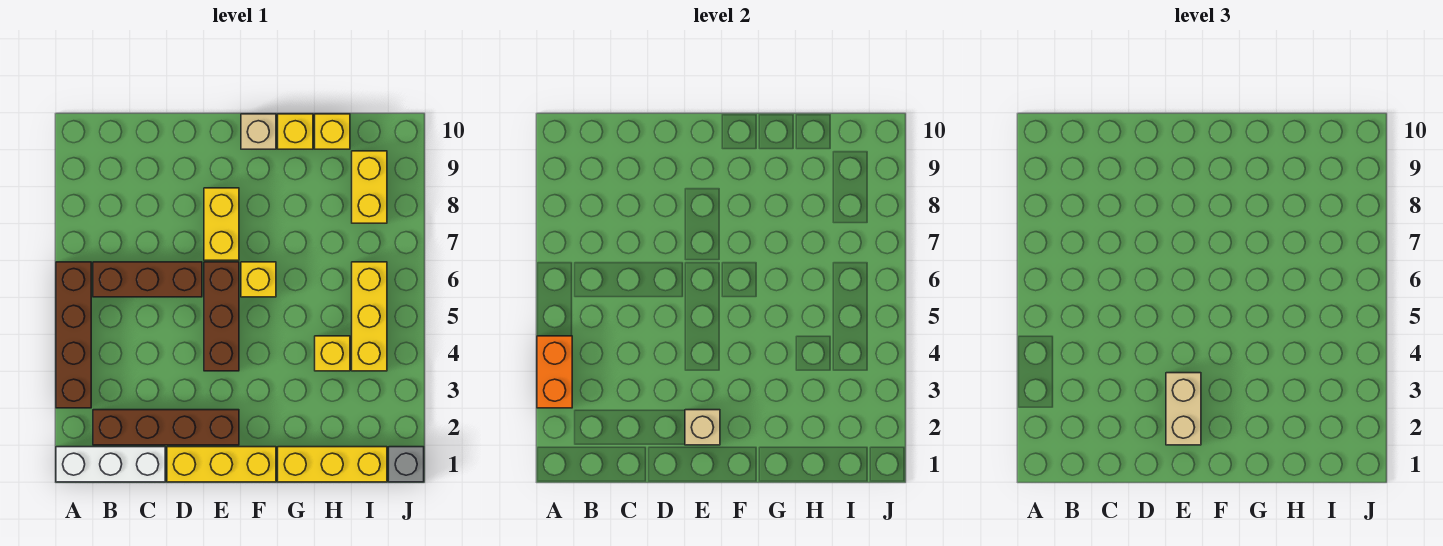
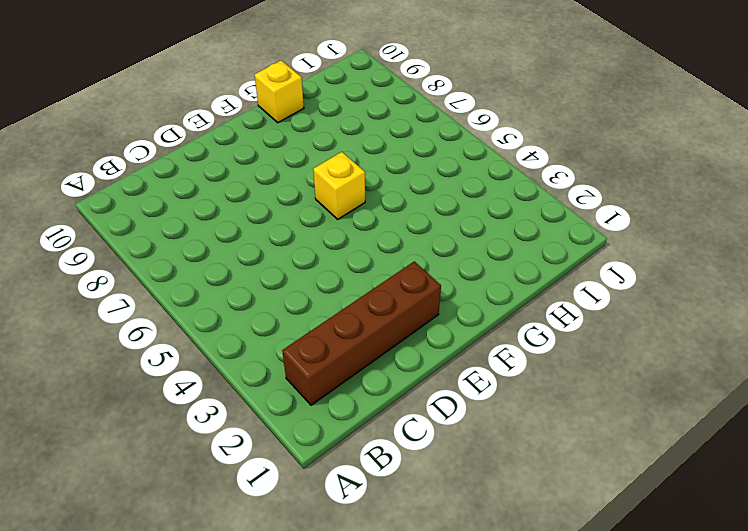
none -> white brick A1:C1 level 1
none -> brown brick A3:A6 level 1
none -> brown brick B6:D6 level 1

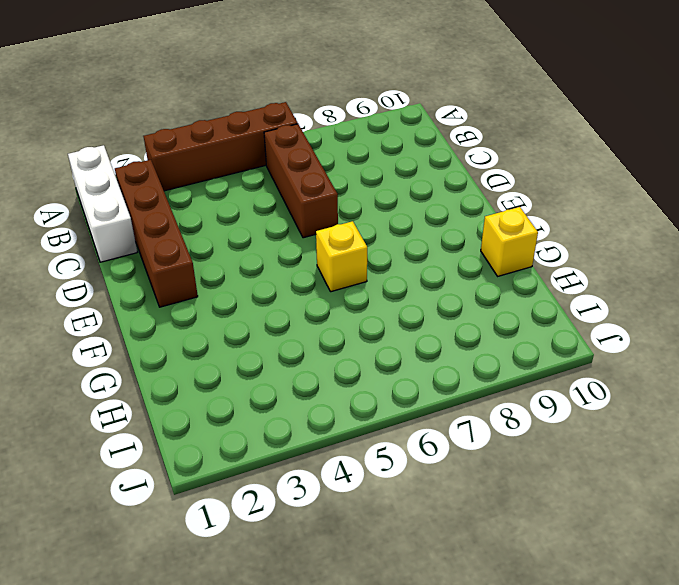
none -> yellow brick D1:F1 level 1
none -> brown brick E4:E6 level 1
none -> yellow brick E7:E8 level 1

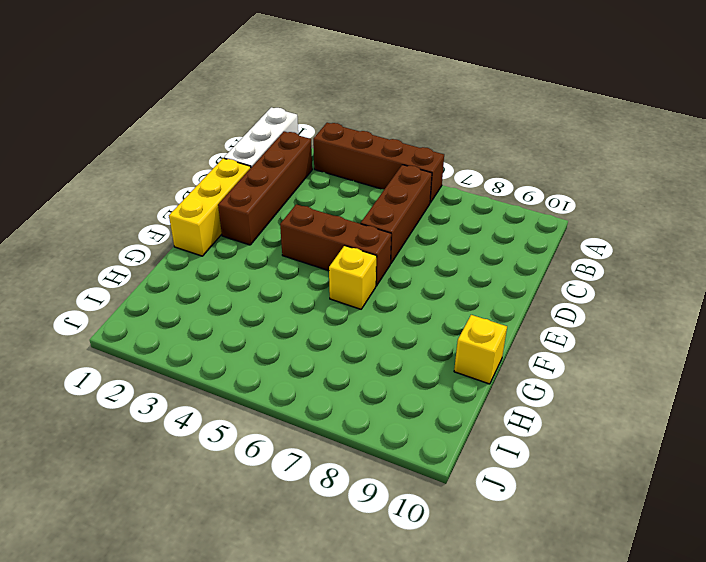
none -> yellow brick E7:E8 level 1
none -> tan brick F10 level 1
none -> yellow brick G1:I1 level 1

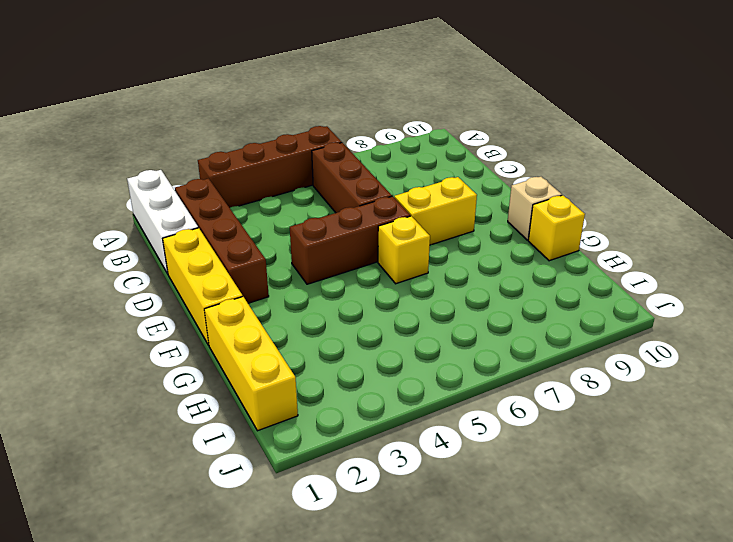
none -> yellow brick H4 level 1
none -> yellow brick H10 level 1
none -> yellow brick I4:I6 level 1

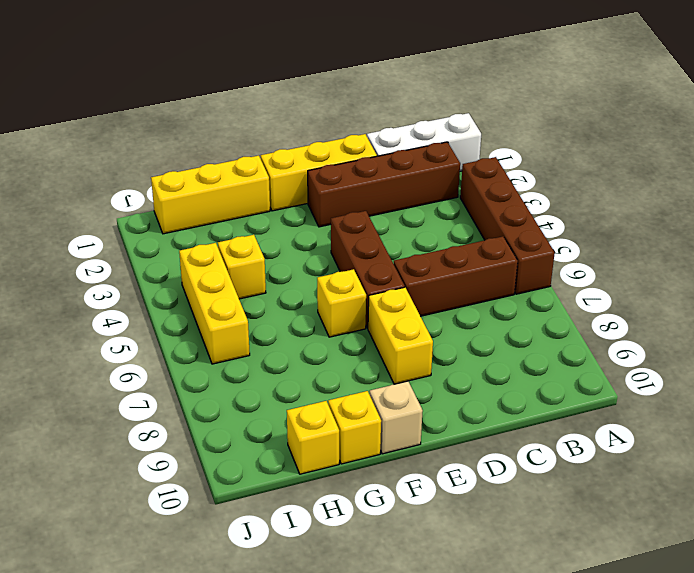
none -> yellow brick I8:I9 level 1
none -> grey brick J1 level 1
none -> orange brick A3:A4 level 2

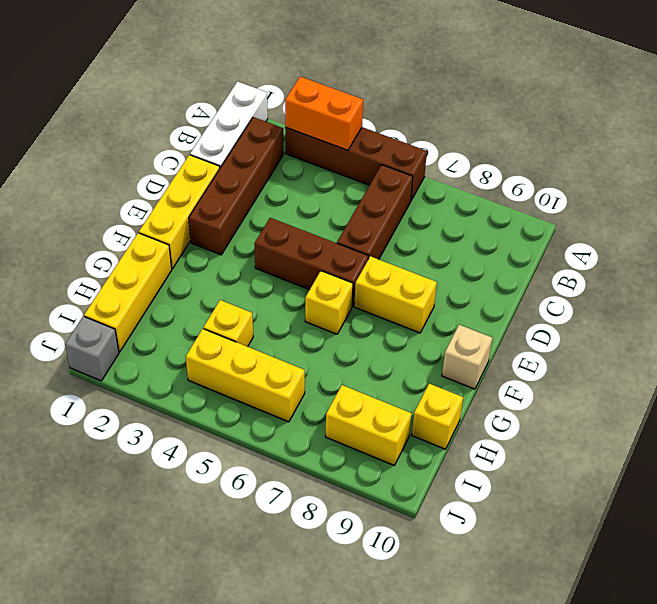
none -> yellow brick G10 level 1
none -> tan brick E2 level 2
none -> tan brick E2:E3 level 3

